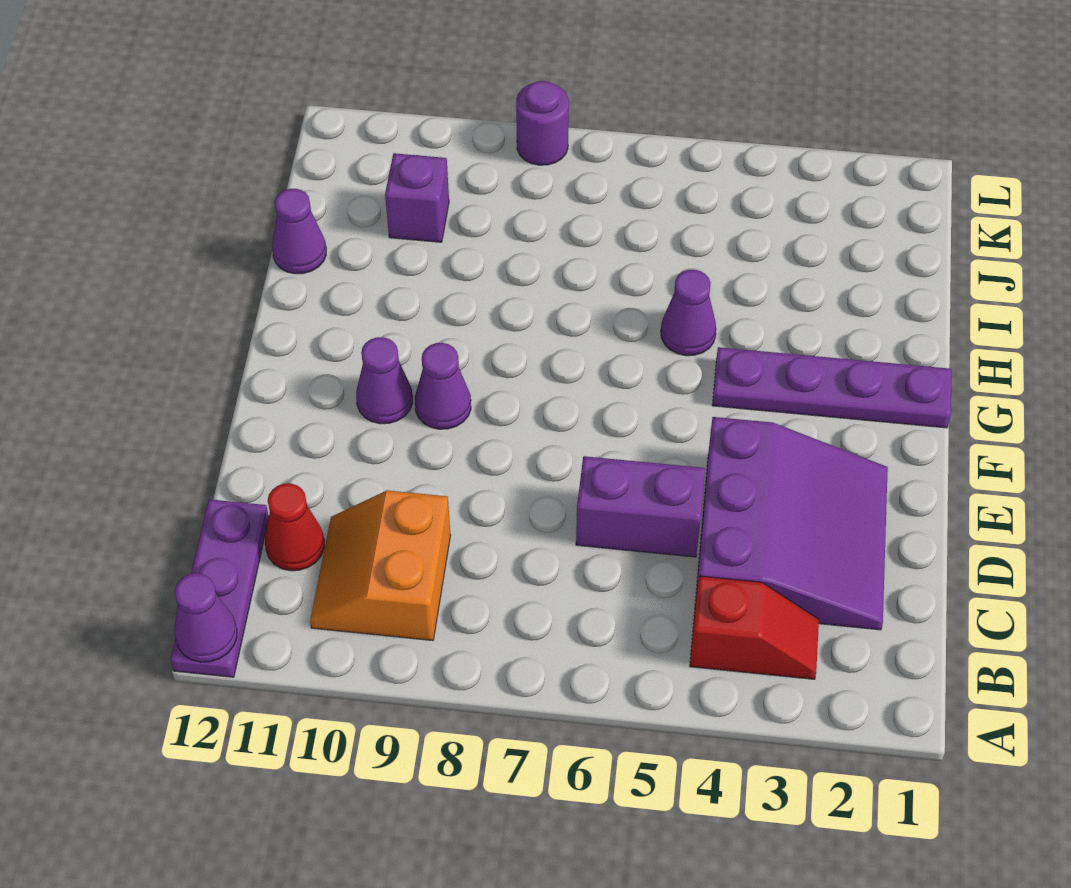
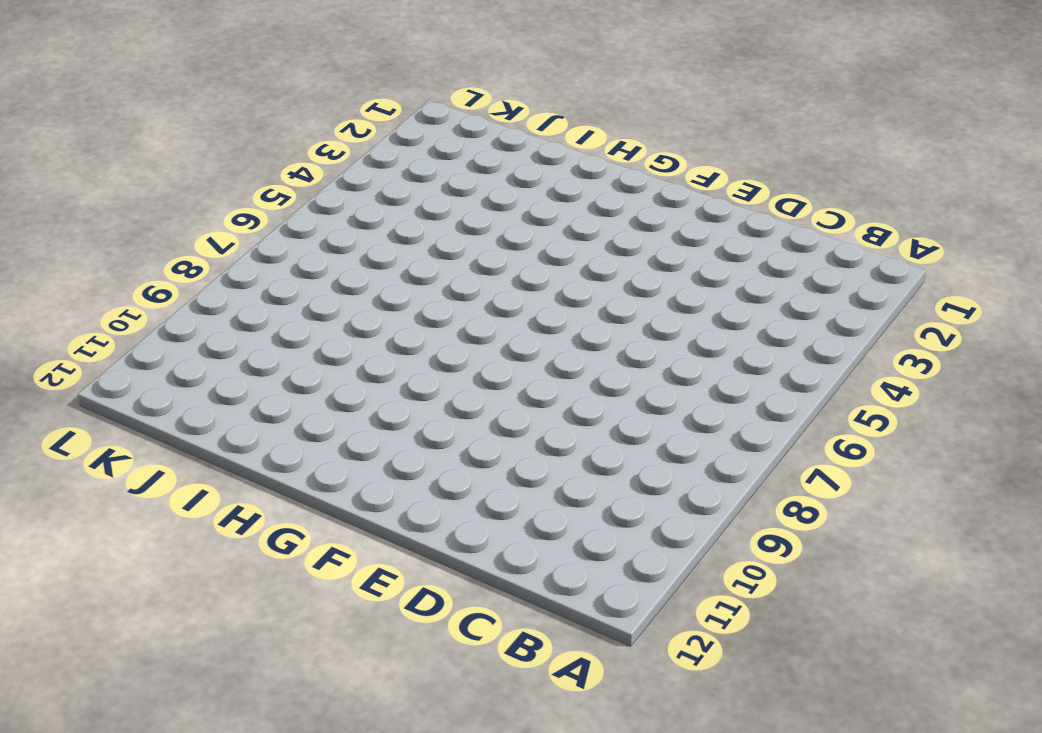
none -> purple plate A12:C12 level 1
none -> red slope B3:B4 level 1 top 4
none -> orange slope B9:C10 level 1 top 9

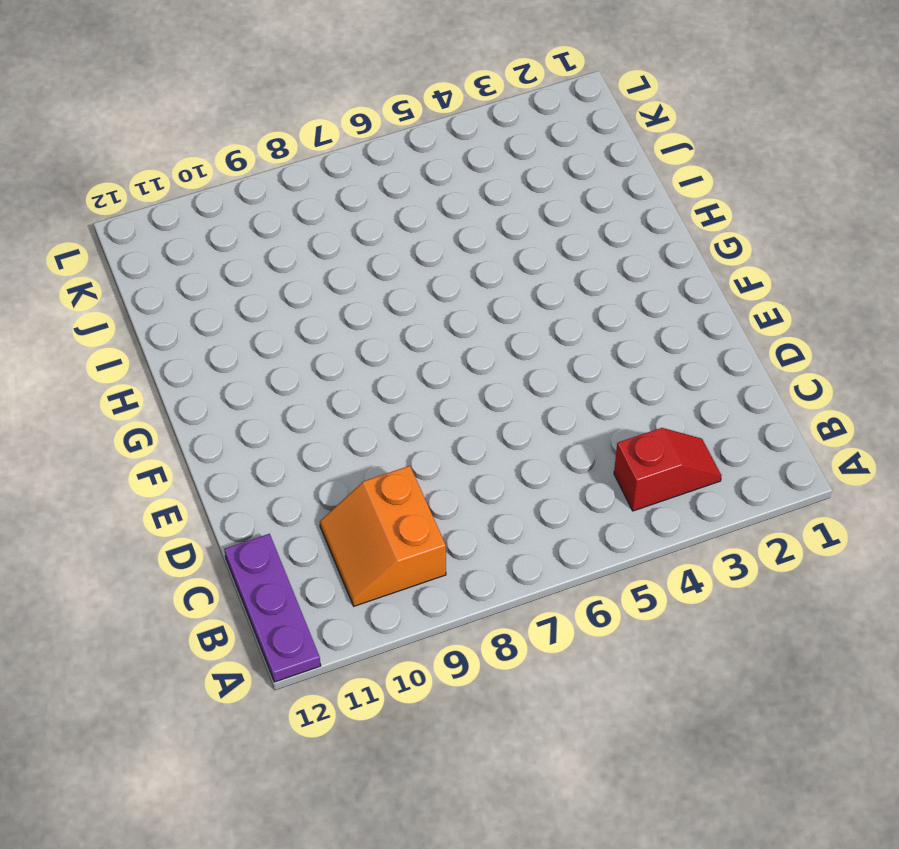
none -> purple slope C2:E4 level 1 top 4
none -> red cone C11 level 1
none -> purple brick D5:D6 level 1

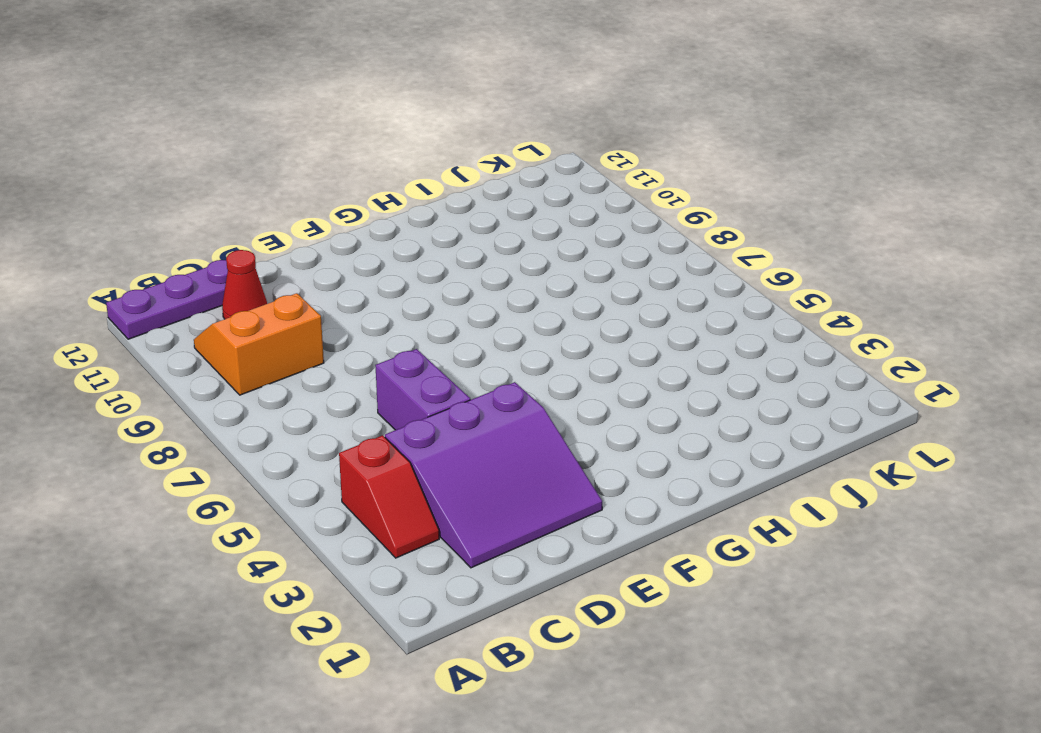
none -> purple cone F9 level 1
none -> purple cone F10 level 1
none -> purple plate G1:G4 level 1

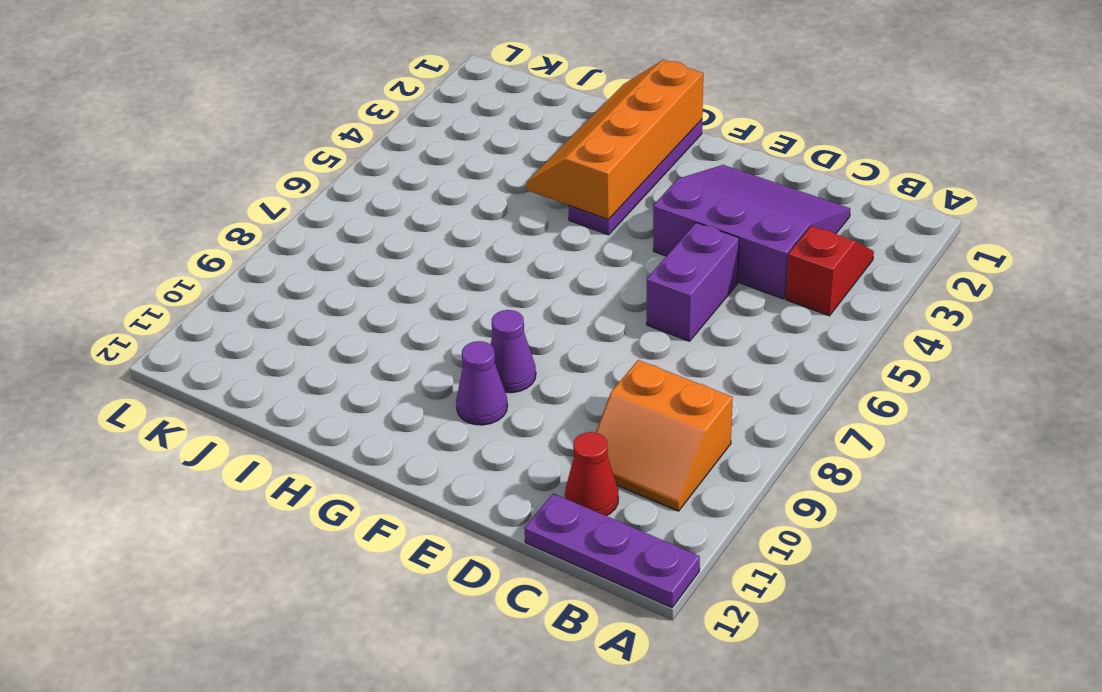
orange slope G1:H4 level 2 top G -> none
none -> purple cone H5 level 1
none -> purple cone I12 level 1
none -> purple brick J10 level 1

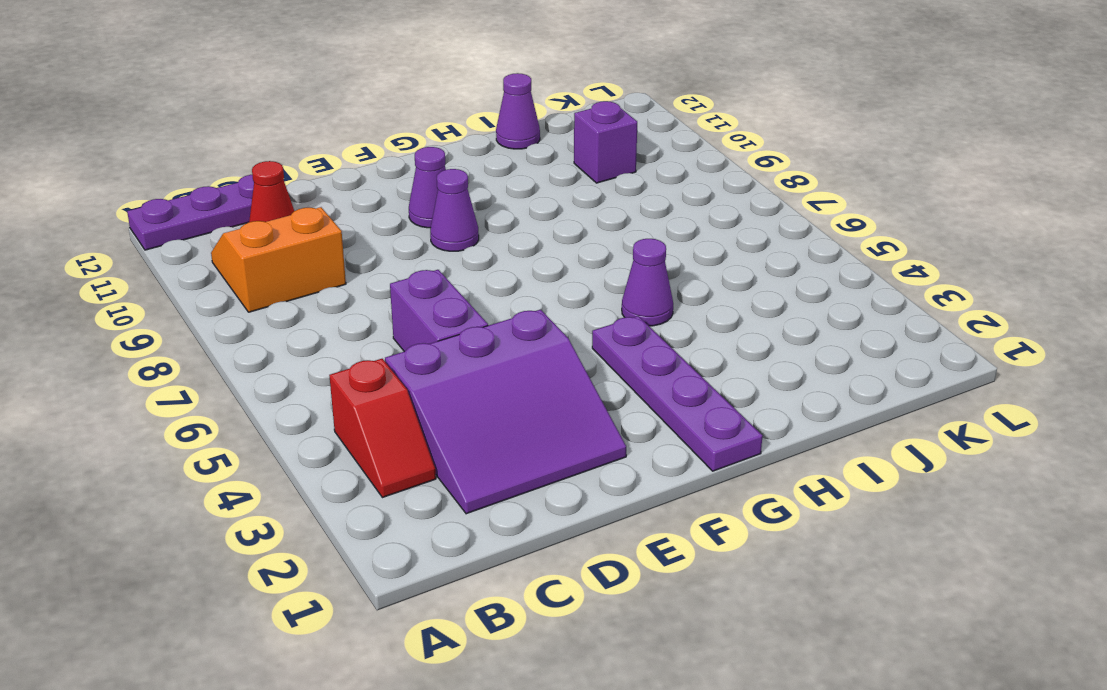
none -> purple round brick L8 level 1
none -> purple cone A12 level 2

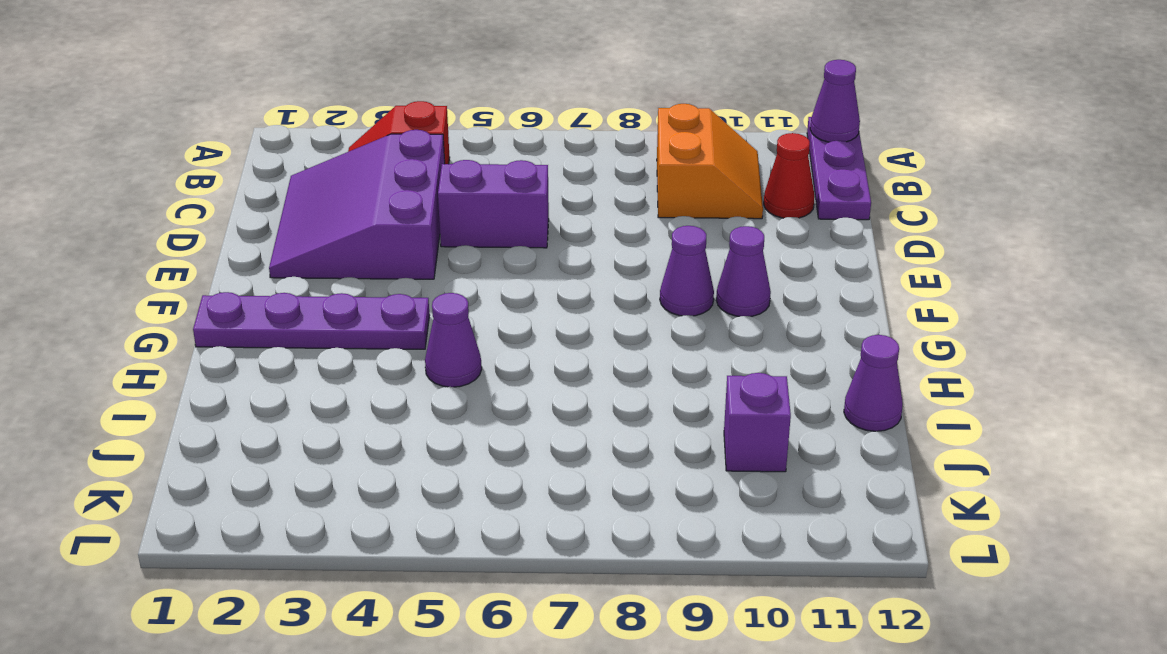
none -> purple round brick L8 level 1

